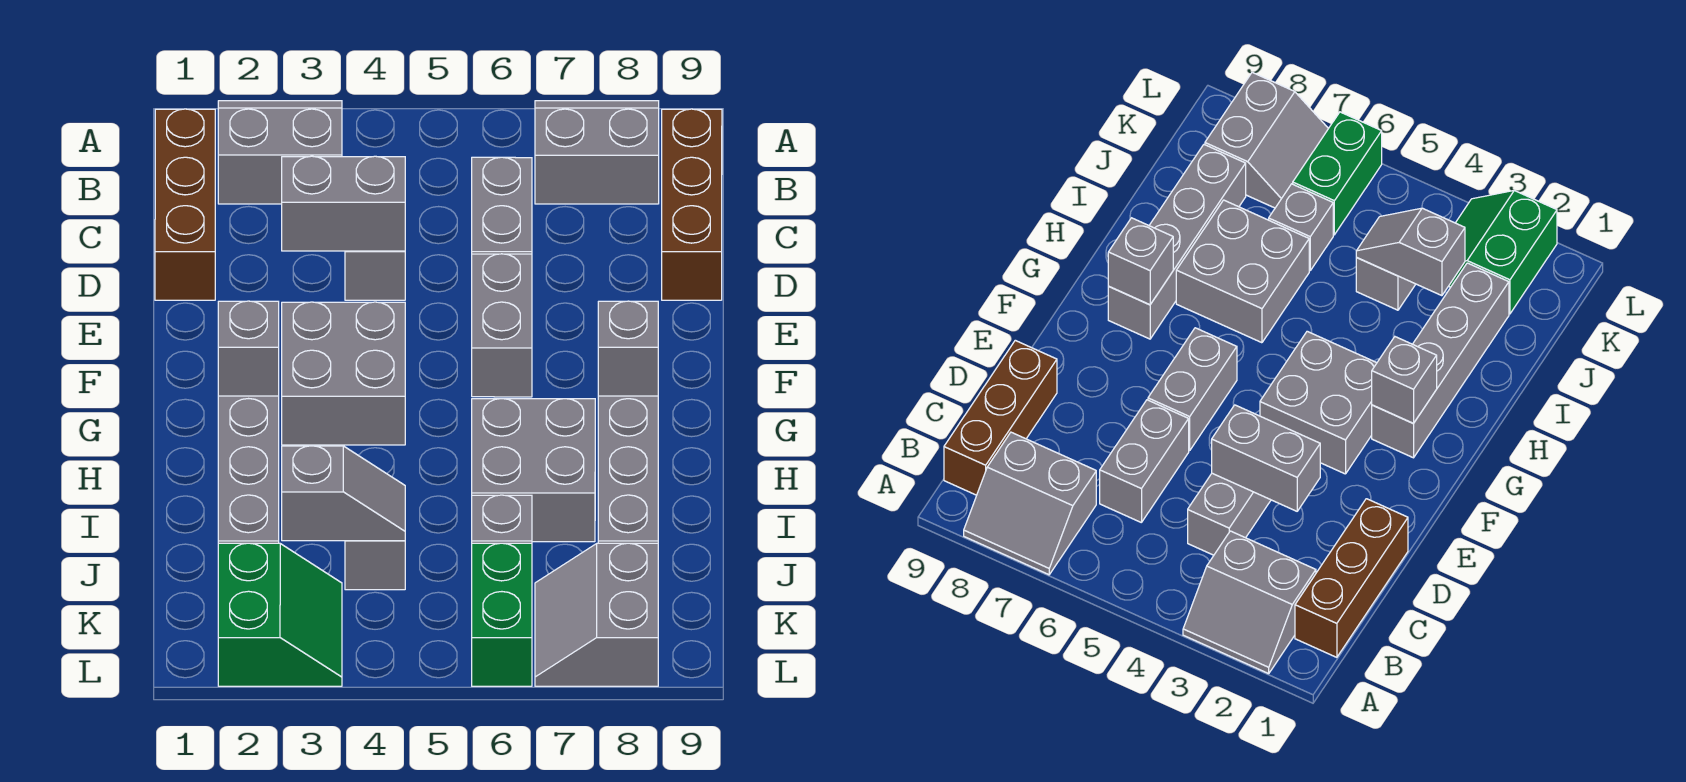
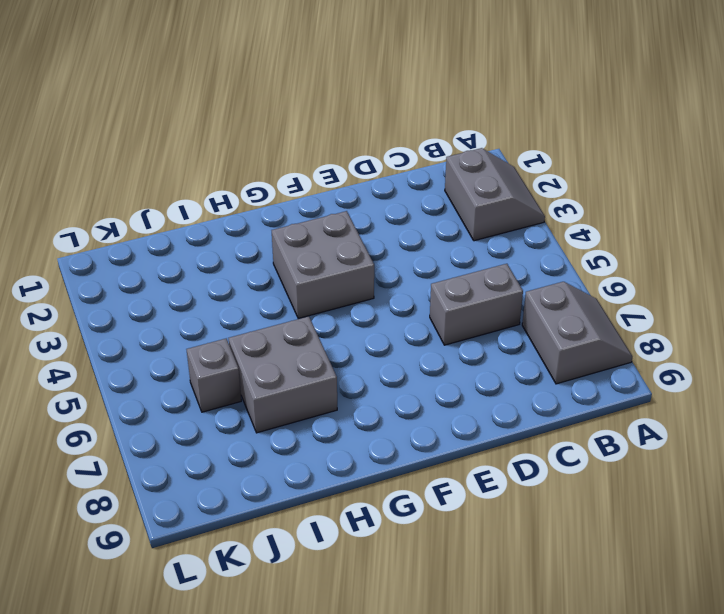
none -> brown brick B1:D1 level 1
none -> brown brick B9:D9 level 1
none -> grey brick C4:D4 level 1

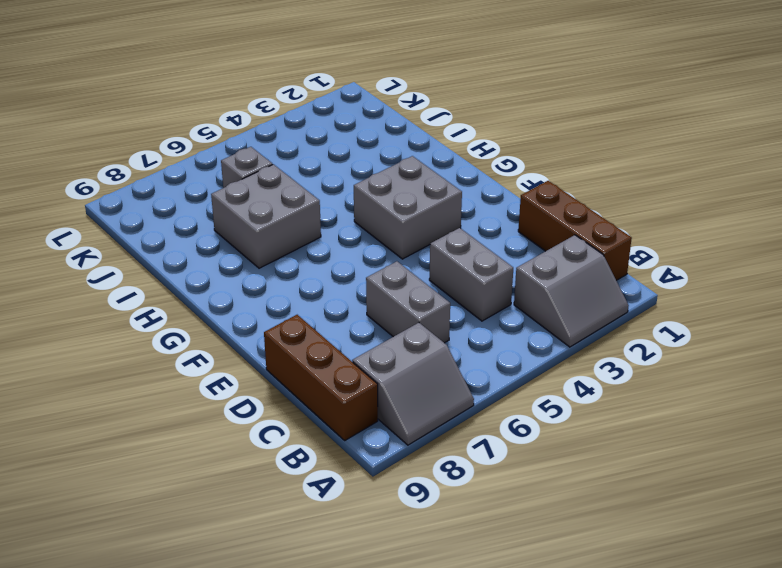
none -> grey brick E6:F6 level 1
none -> grey brick G2:J2 level 1
none -> grey brick G8:J8 level 1

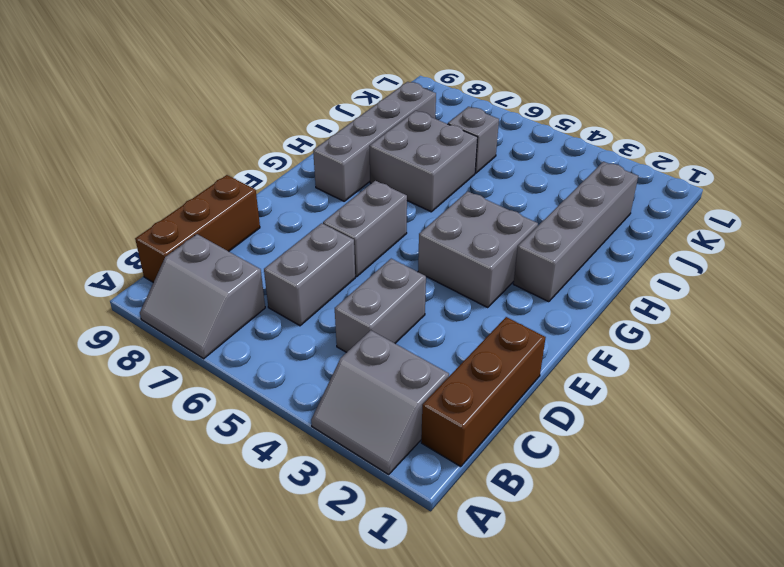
none -> grey brick J4 level 1
none -> green slope K2:L3 level 1 top 2
none -> green brick K6:L6 level 1

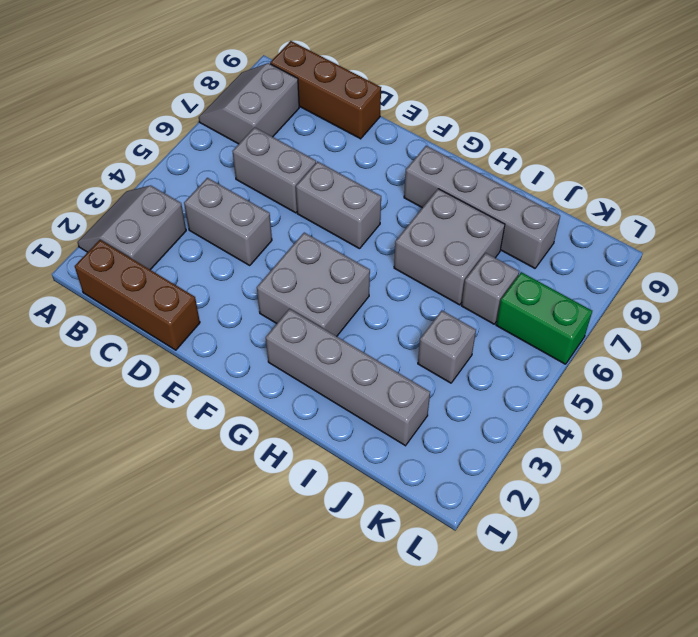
none -> green slope K2:L3 level 1 top 2
none -> grey slope K7:L8 level 1 top 8
none -> grey brick D3:D4 level 2

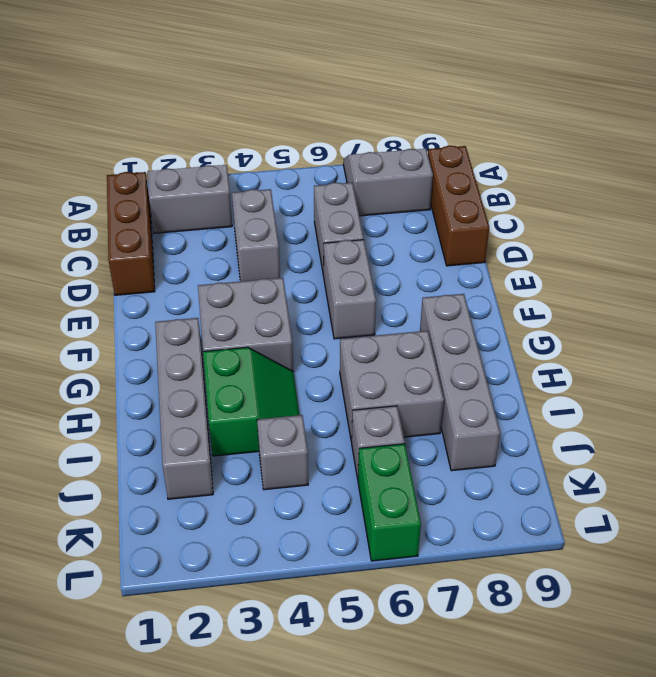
green slope H3:I4 level 1 top 3 -> green slope K2:L3 level 1 top 2
none -> grey slope K7:L8 level 1 top 8
none -> grey brick D3:D4 level 2
none -> grey brick G2 level 2

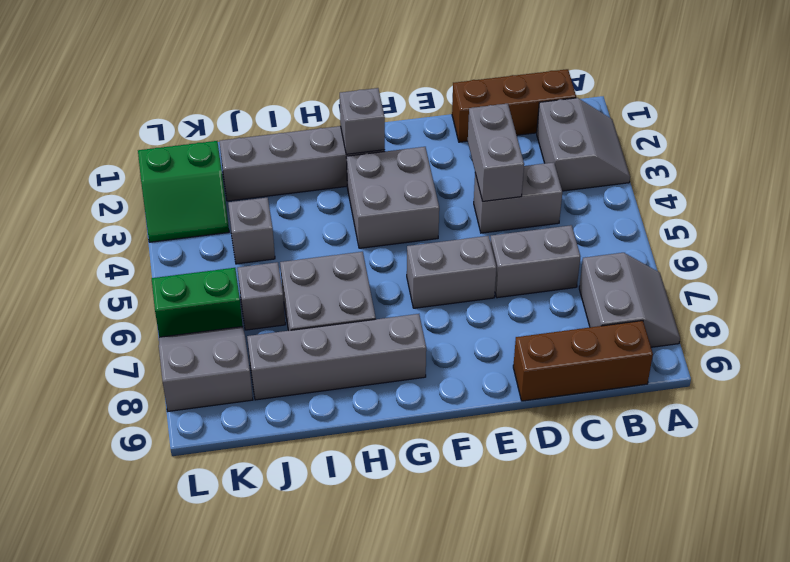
none -> grey brick G8 level 2
none -> grey slope J3:J4 level 2 top 3

